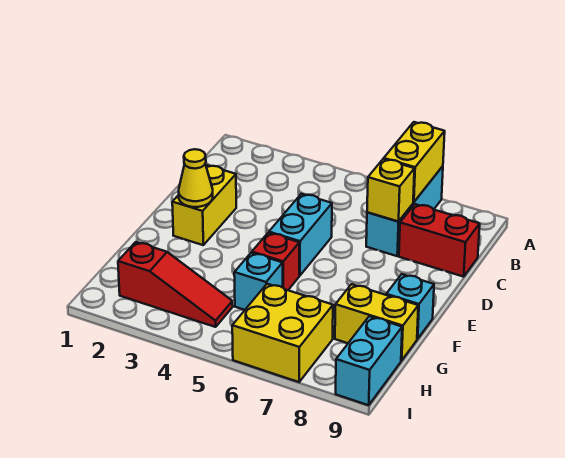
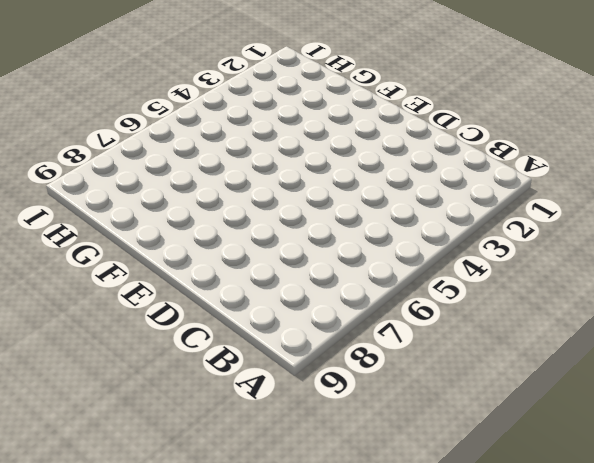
none -> cyan brick A7:C7 level 1
none -> red brick C8:C9 level 1
none -> yellow brick D2:E2 level 1

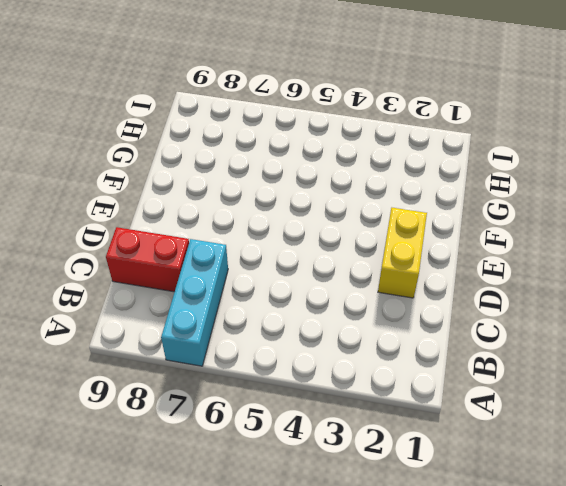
none -> cyan brick D5:E5 level 1
none -> red brick F5 level 1
none -> cyan brick F9 level 1

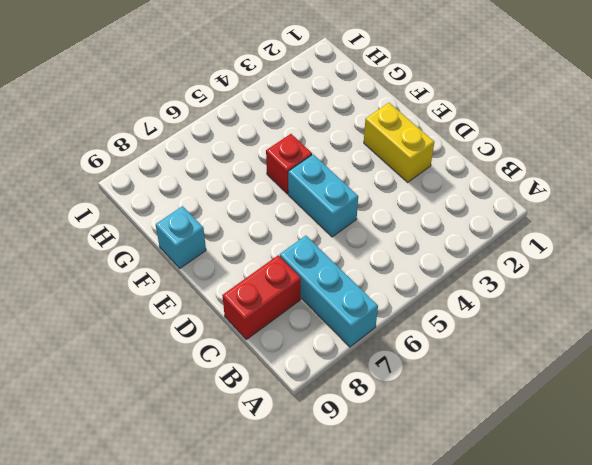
none -> cyan brick G5 level 1
none -> yellow brick G8:G9 level 1
none -> red slope H2:H4 level 1 top 2

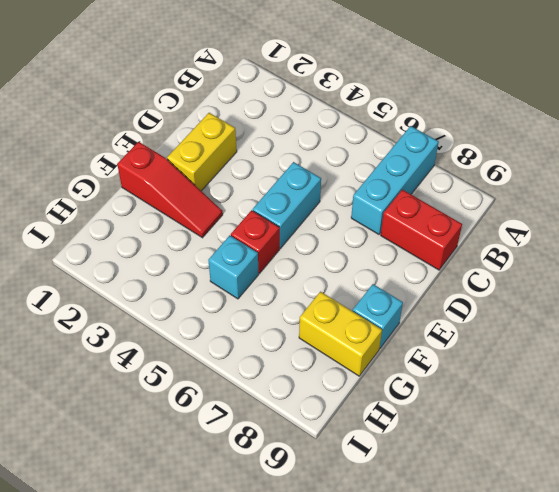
red slope F1:F3 level 1 top 1 -> red slope H2:H4 level 1 top 2
none -> yellow brick H6:I7 level 1
none -> cyan brick H9:I9 level 1
none -> yellow brick A7:B7 level 2

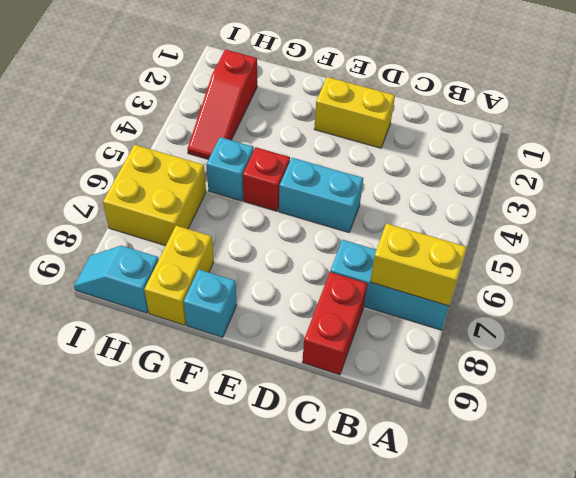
cyan slope H9:I9 level 1 top H -> cyan brick H9:I9 level 1
none -> yellow brick C7 level 2
none -> yellow cone E2 level 2

